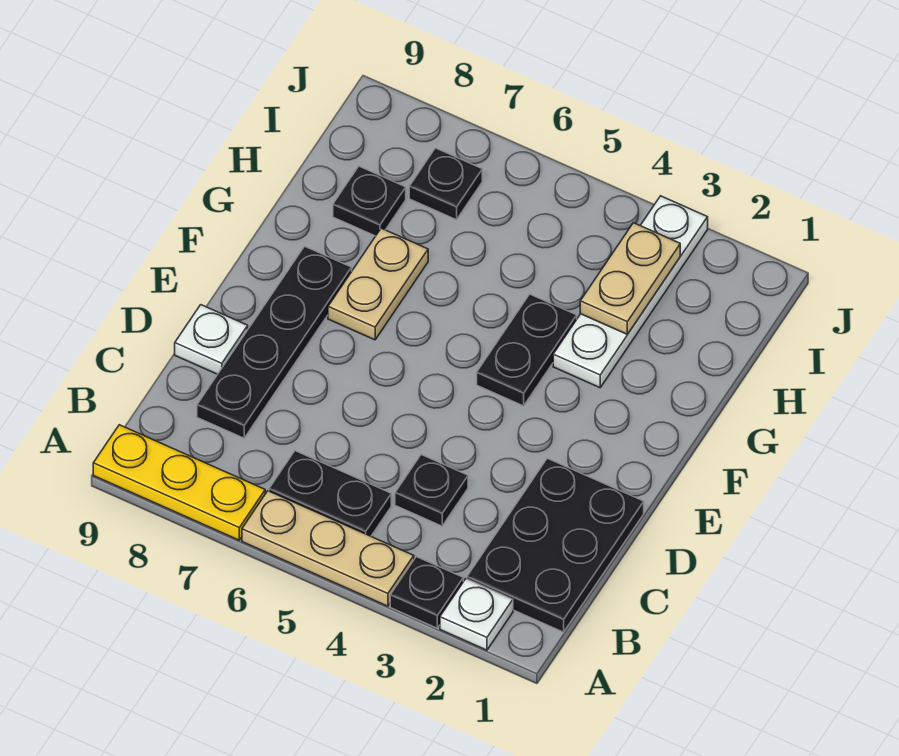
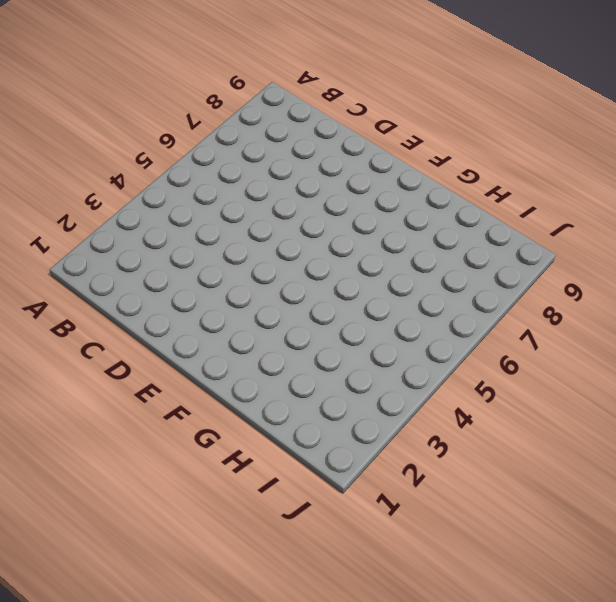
none -> white plate A2 level 1
none -> black plate A3 level 1
none -> tan plate A4:A6 level 1

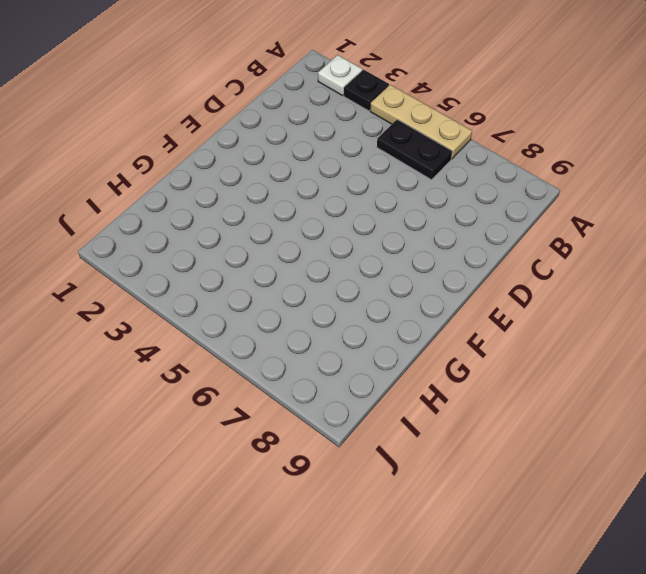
none -> yellow plate A7:A9 level 1
none -> black plate B1:D2 level 1
none -> black plate C4 level 1

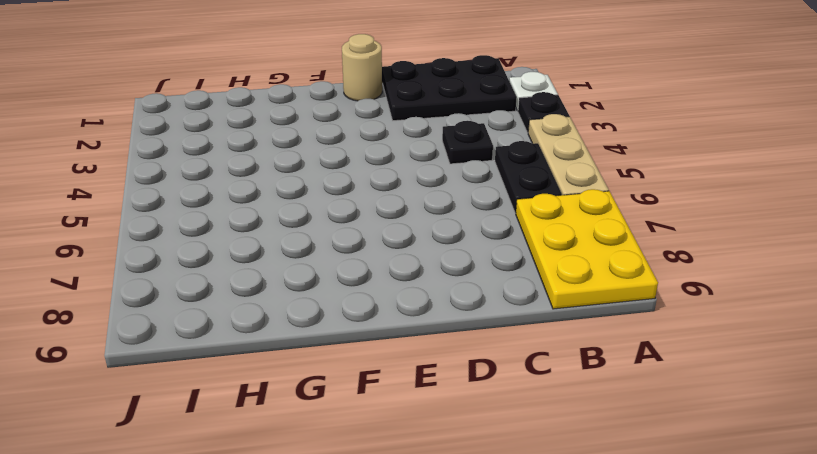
yellow plate A7:B9 level 1 -> yellow plate A7:A9 level 1
tan round brick E1 level 1 -> none
none -> black plate C8:F8 level 1
none -> white plate D9 level 1
none -> black plate F4:G4 level 1

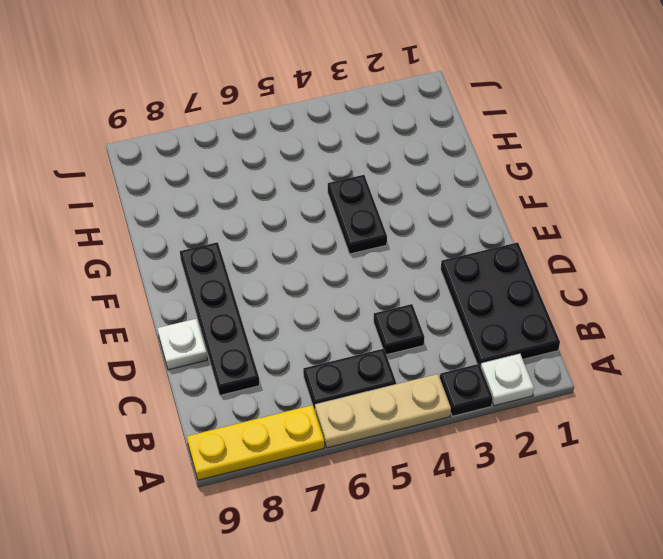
none -> tan plate F7:G7 level 1
none -> white plate G3:J3 level 1
none -> black plate H8 level 1

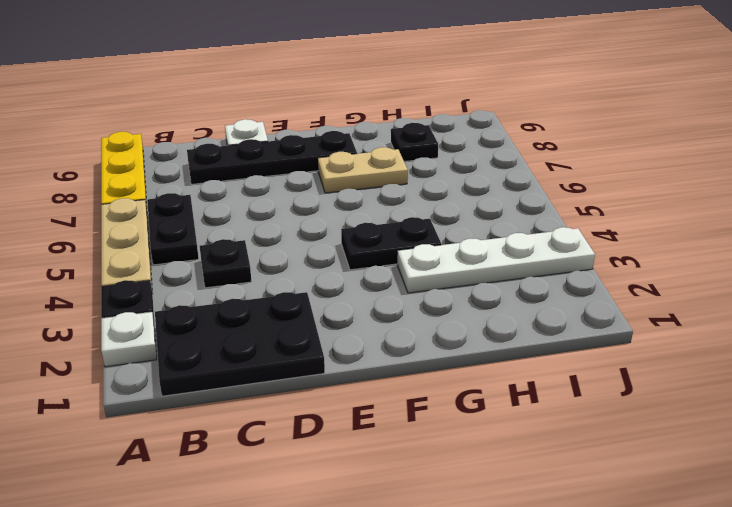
none -> black plate I7 level 1
none -> tan plate H3:I3 level 2

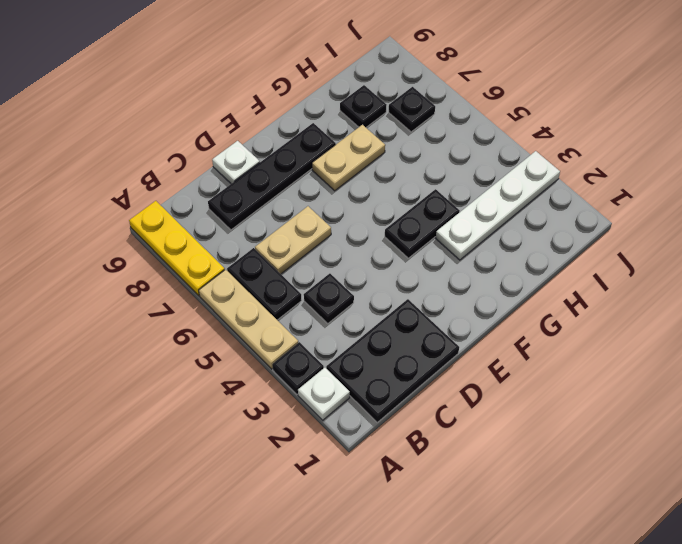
tan plate C6:D6 level 1 -> tan plate H3:I3 level 2

